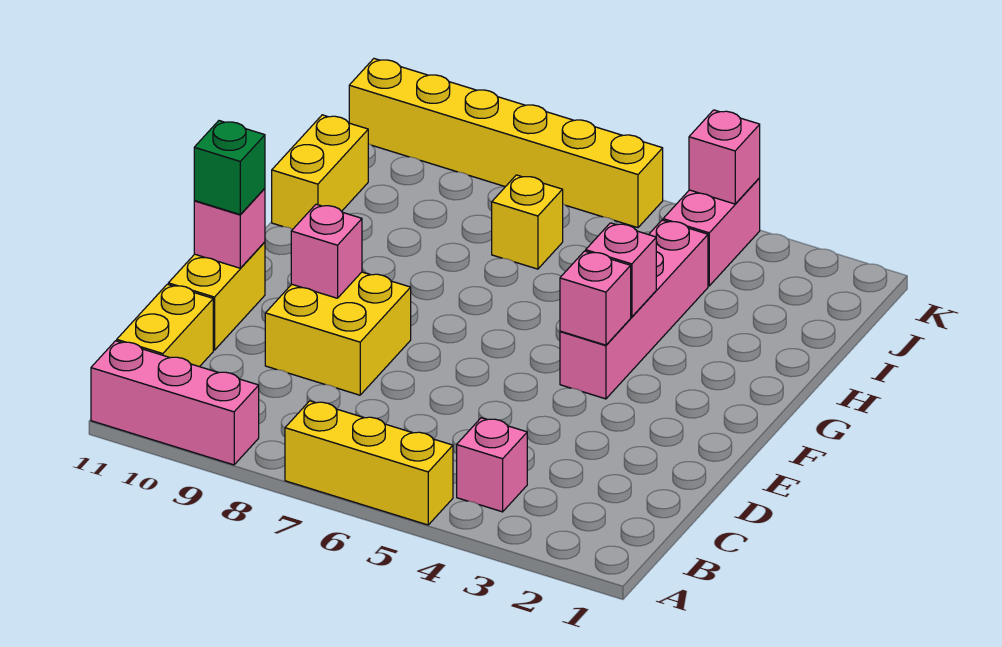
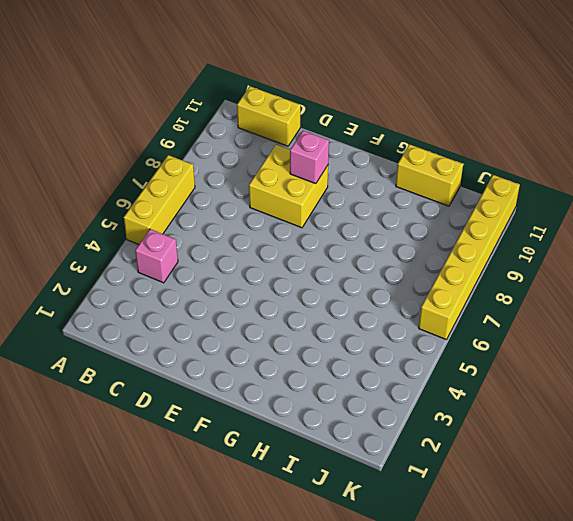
none -> pink brick A9:A11 level 1
none -> yellow brick D11:E11 level 1
none -> pink brick F4:I4 level 1

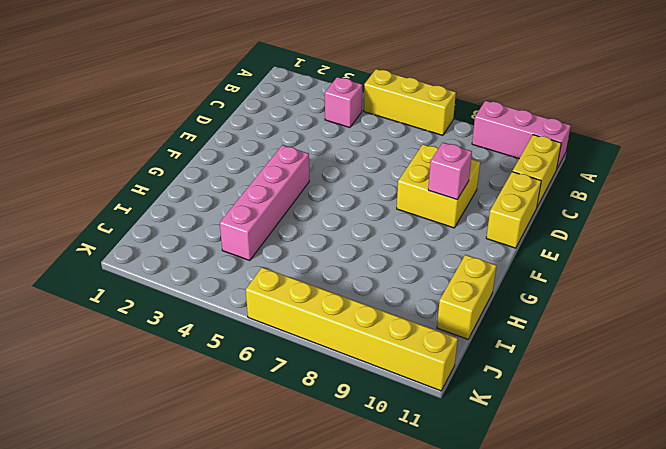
none -> yellow brick I7 level 1
none -> pink brick J4:K4 level 1
none -> pink brick E11 level 2

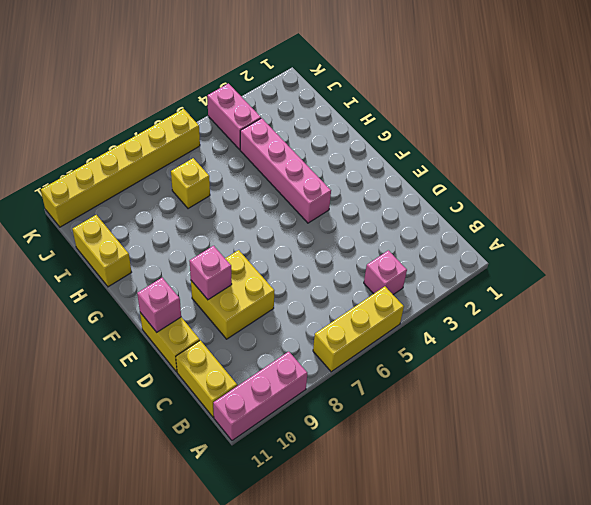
none -> pink brick F4 level 2
none -> pink brick G4 level 2
none -> pink brick K4 level 2

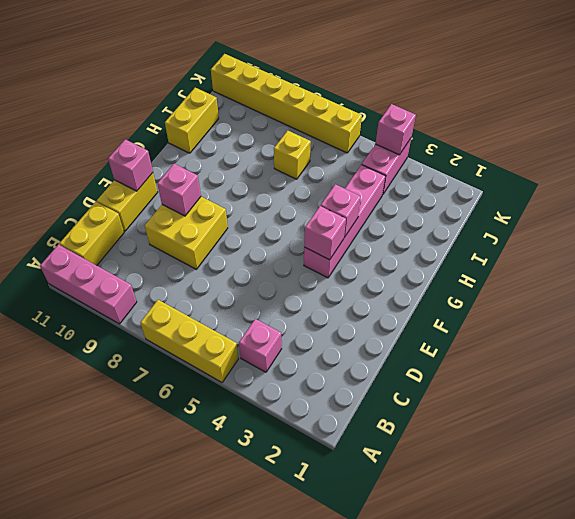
none -> green brick E11 level 3

